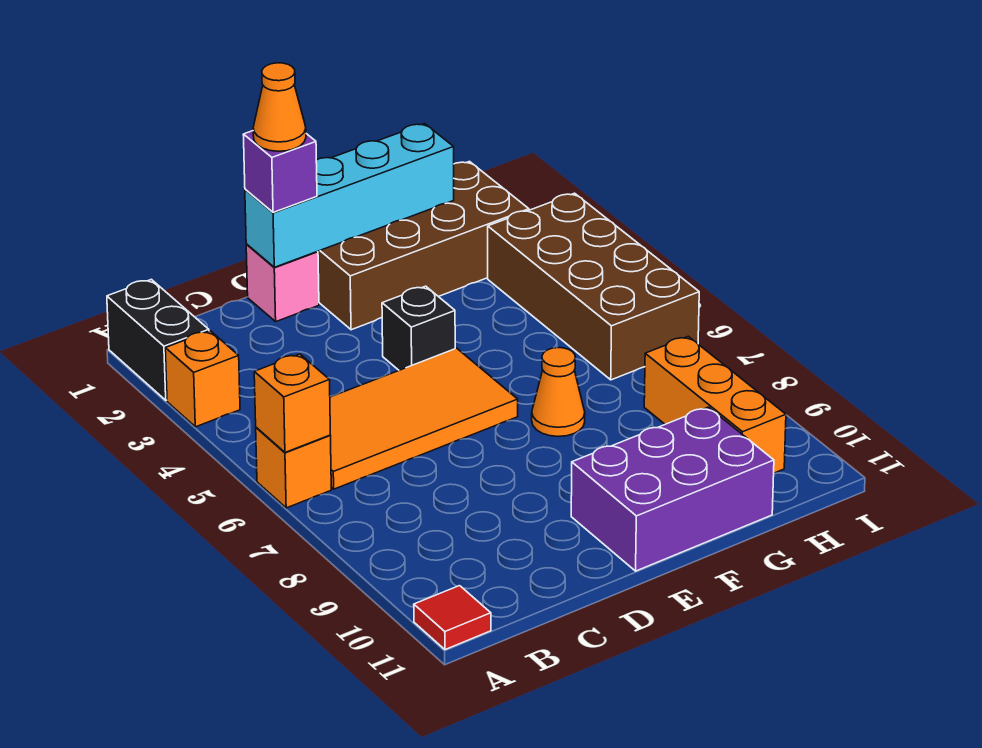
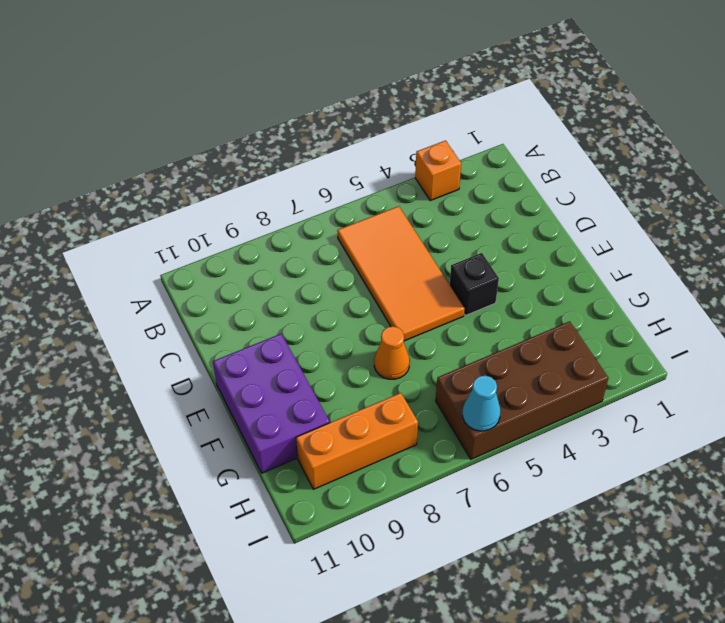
cyan cone I6 level 2 -> none
none -> black brick A1:A2 level 1
none -> orange brick A6 level 1
none -> red tile A11 level 1

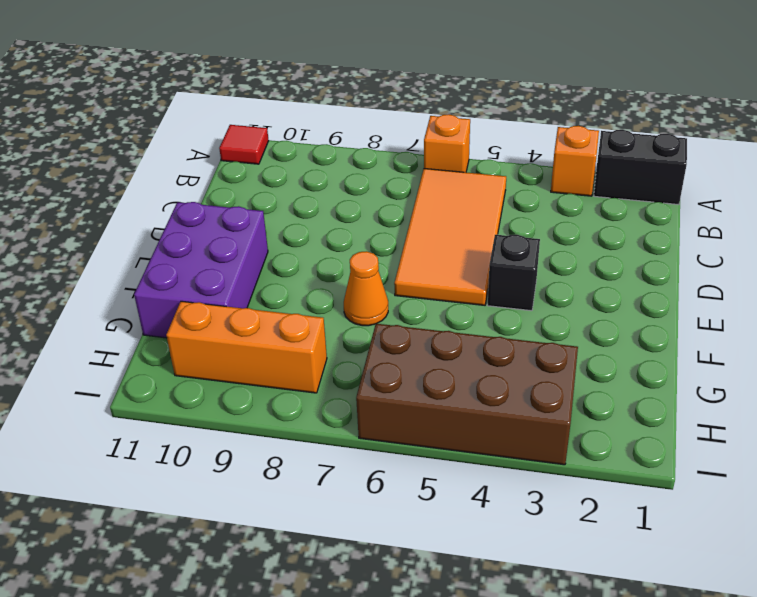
none -> pink brick D1 level 1
none -> brown brick E1:H2 level 1
none -> orange brick A6 level 2

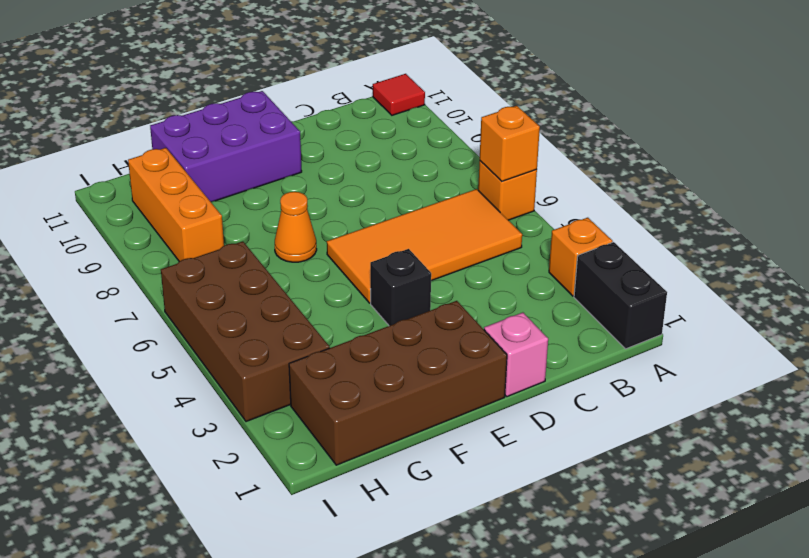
none -> cyan brick D1:G1 level 2
none -> purple brick D1 level 3
none -> orange cone D1 level 4

